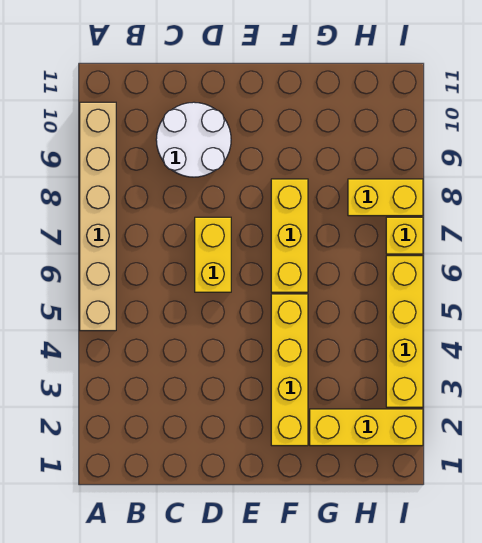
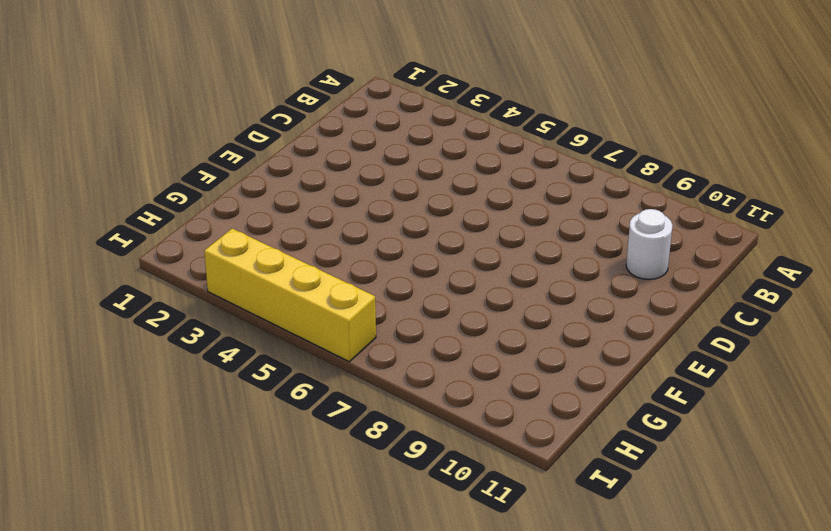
white round brick C10 level 1 -> white round brick C9:D10 level 1
none -> tan brick A5:A10 level 1
none -> yellow brick D6:D7 level 1

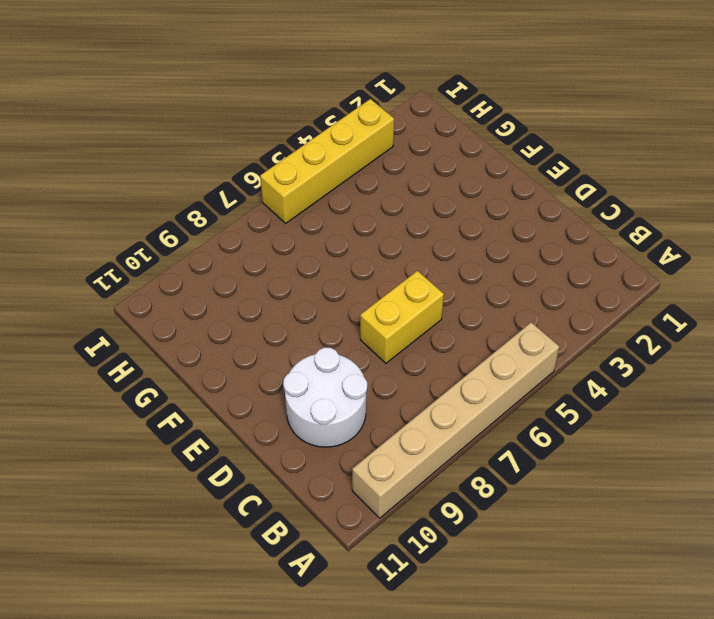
none -> yellow brick F2:F5 level 1
none -> yellow brick F6:F8 level 1

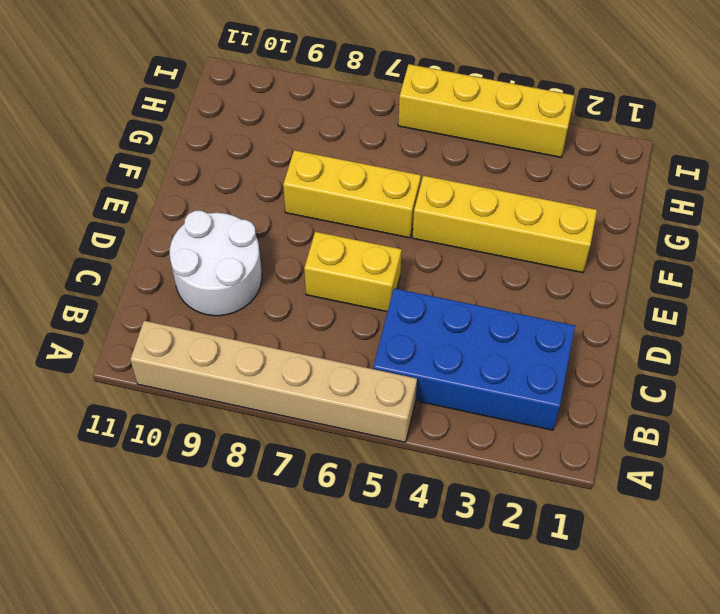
blue brick B2:C5 level 1 -> none
none -> yellow brick G2:I2 level 1
none -> yellow brick H8:I8 level 1

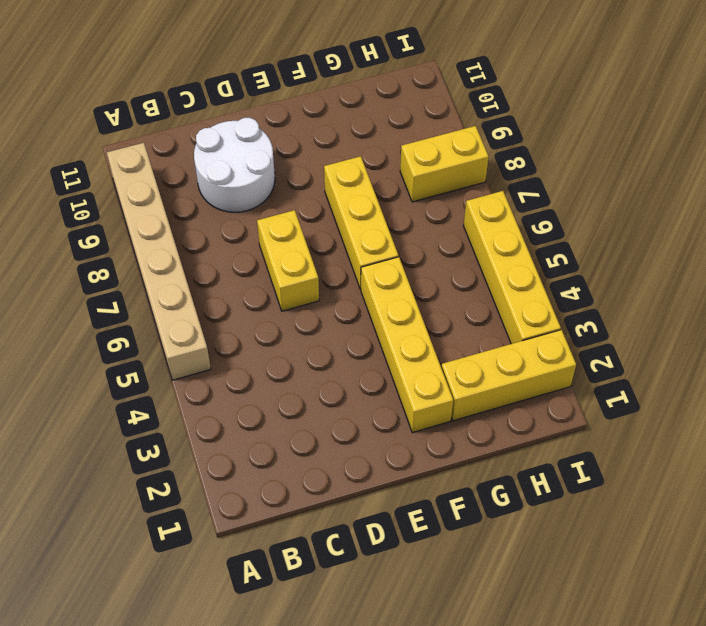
none -> yellow brick I7 level 1

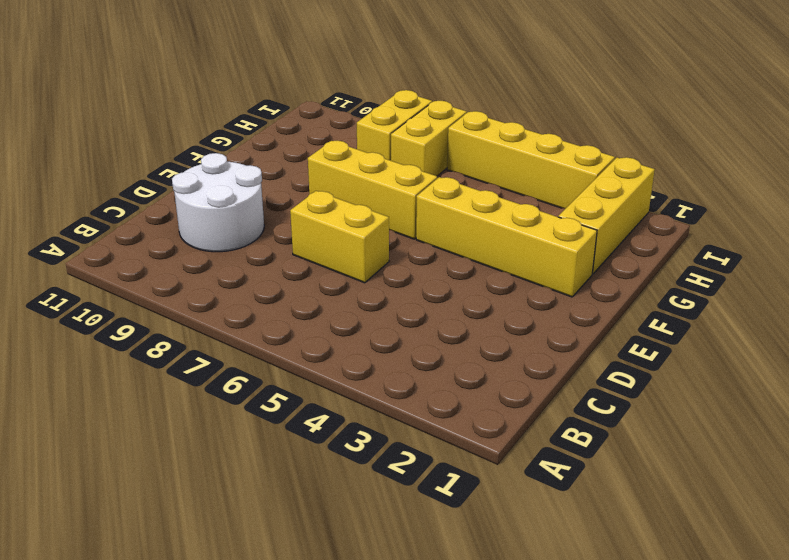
yellow brick H7:I7 level 1 -> yellow brick I7 level 1
none -> tan brick A5:A10 level 1

